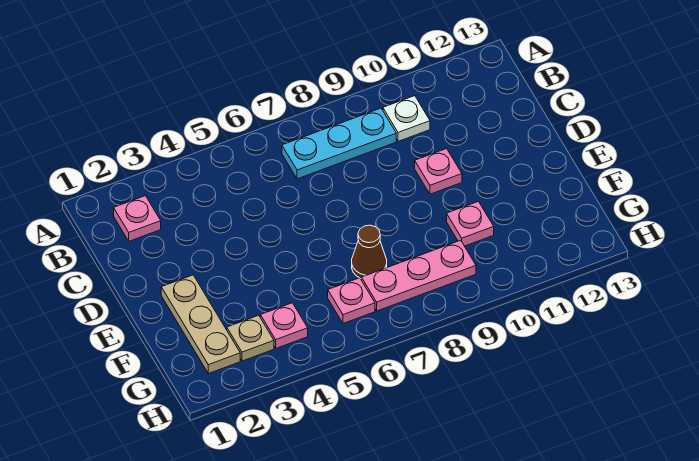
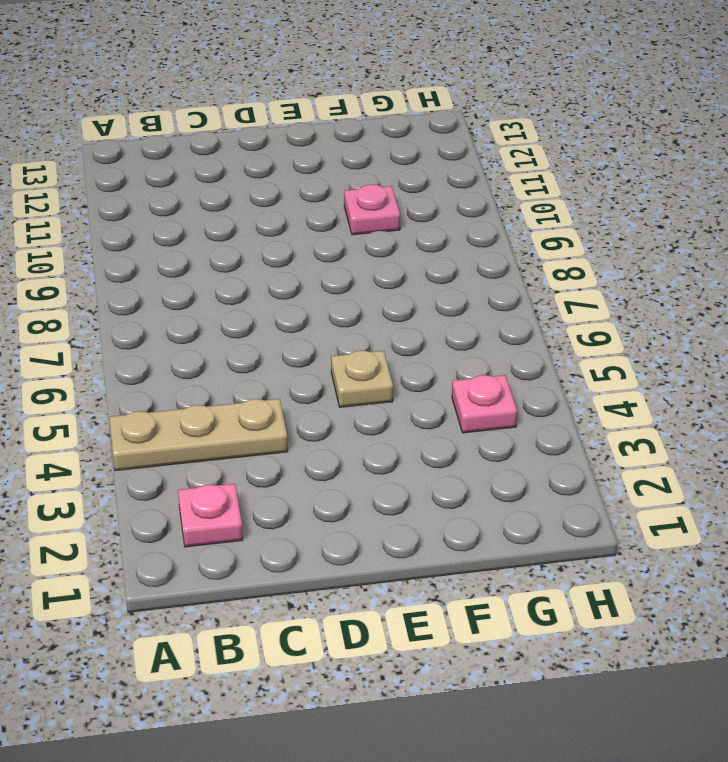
tan plate A4:C4 level 1 -> tan plate E2:G2 level 1
tan plate E5 level 1 -> tan plate G3 level 1
none -> cyan plate B7:B9 level 1
none -> white plate B10 level 1

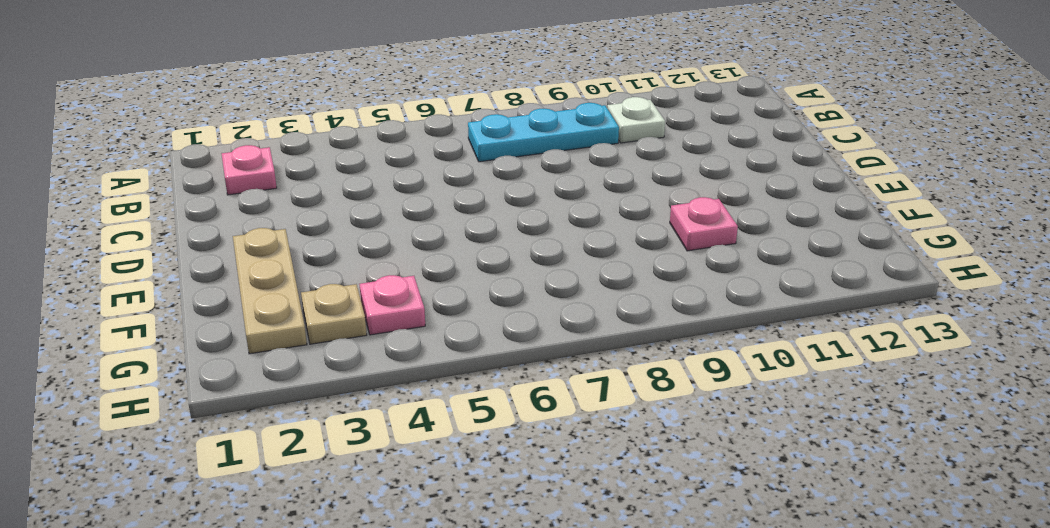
none -> pink plate D10 level 1
none -> brown cone F7 level 1

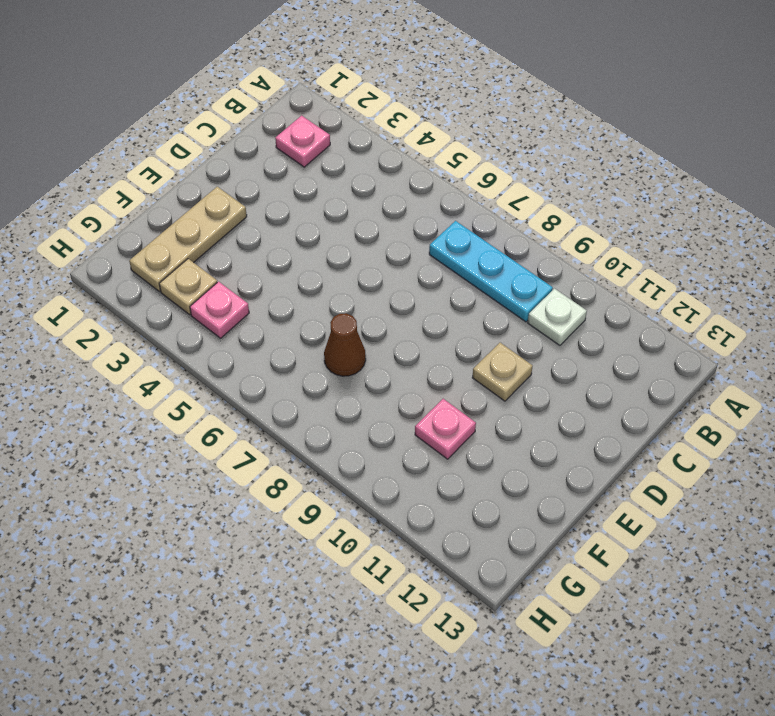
tan plate D10 level 1 -> pink plate D10 level 1
none -> pink plate G6 level 1
none -> pink plate G7:G9 level 1

